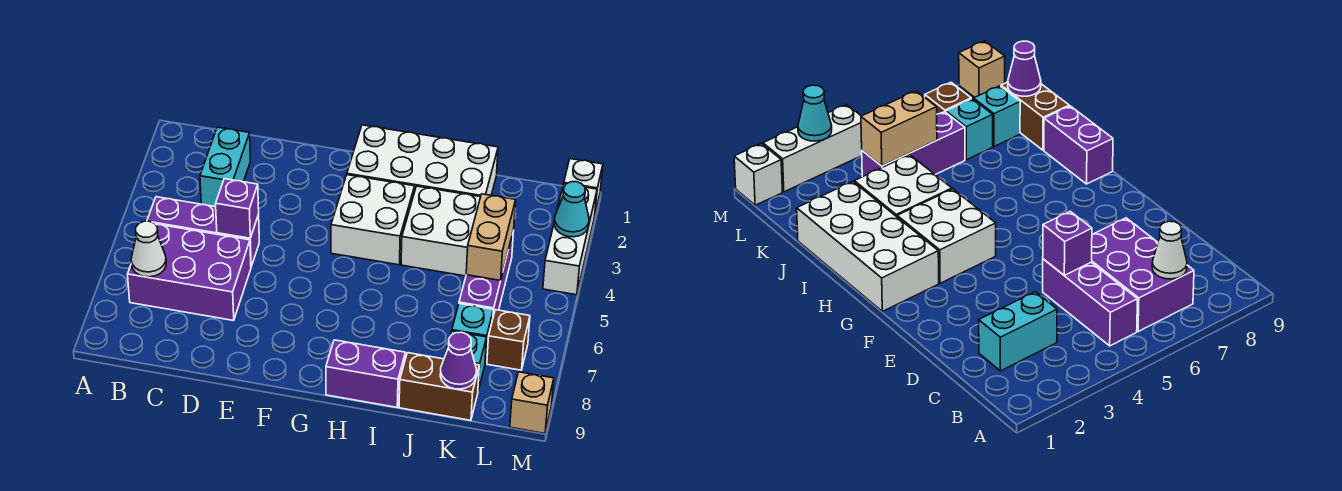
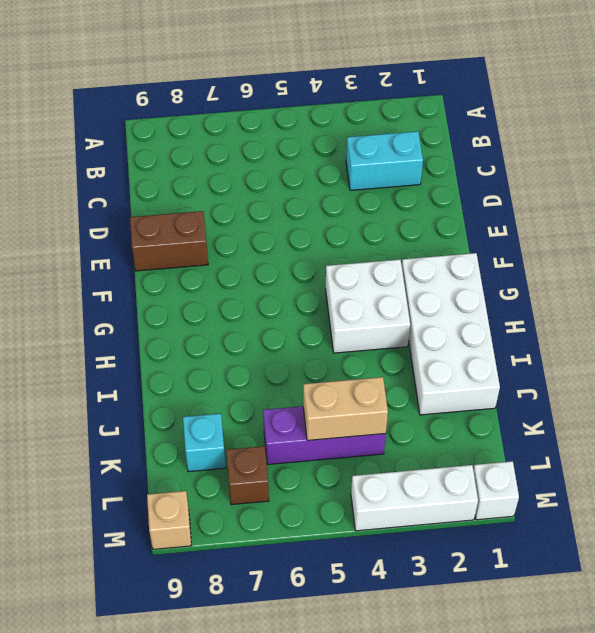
brown brick E8:E9 level 1 -> brown brick J9:K9 level 1
none -> purple brick B5:D5 level 1
none -> purple brick B6:D7 level 1
none -> purple brick H9:I9 level 1

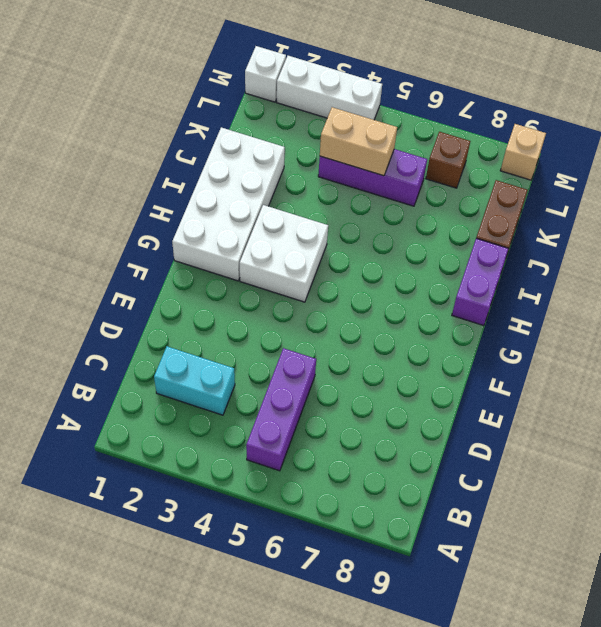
none -> purple brick B6:D7 level 1
none -> white brick I3:J4 level 1
none -> cyan brick K7 level 1

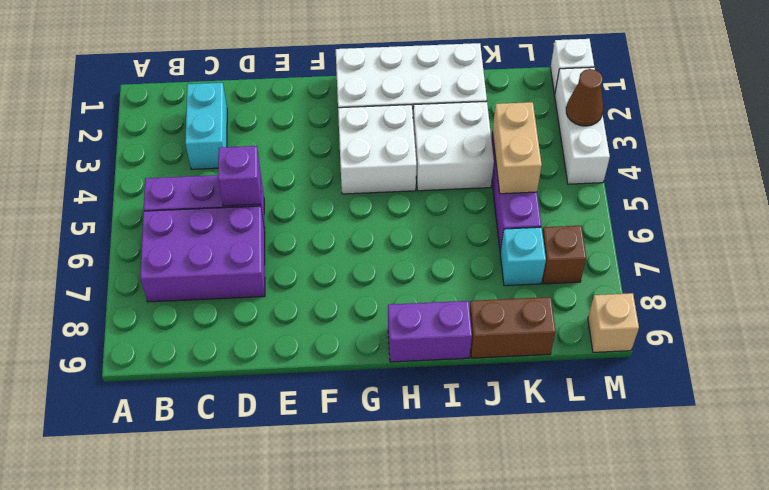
brown cone M3 level 2 -> cyan cone M3 level 2
none -> cyan brick K8 level 1
none -> white cone B7 level 2
none -> purple cone K9 level 2

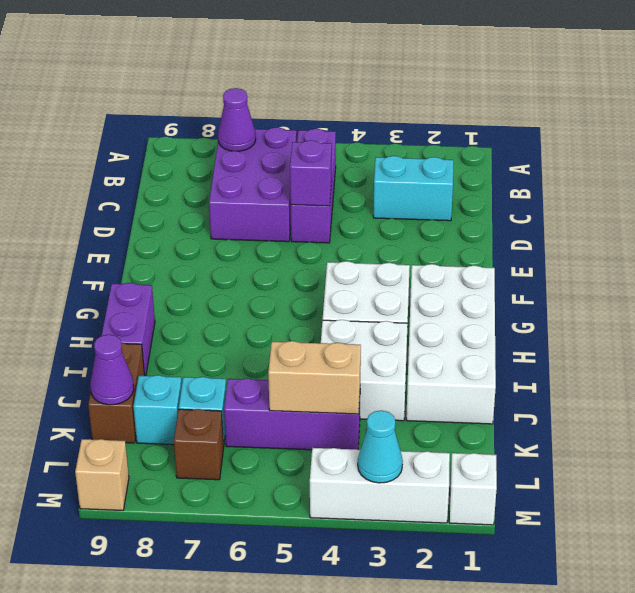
purple cone B7 level 2 -> white cone B7 level 2

